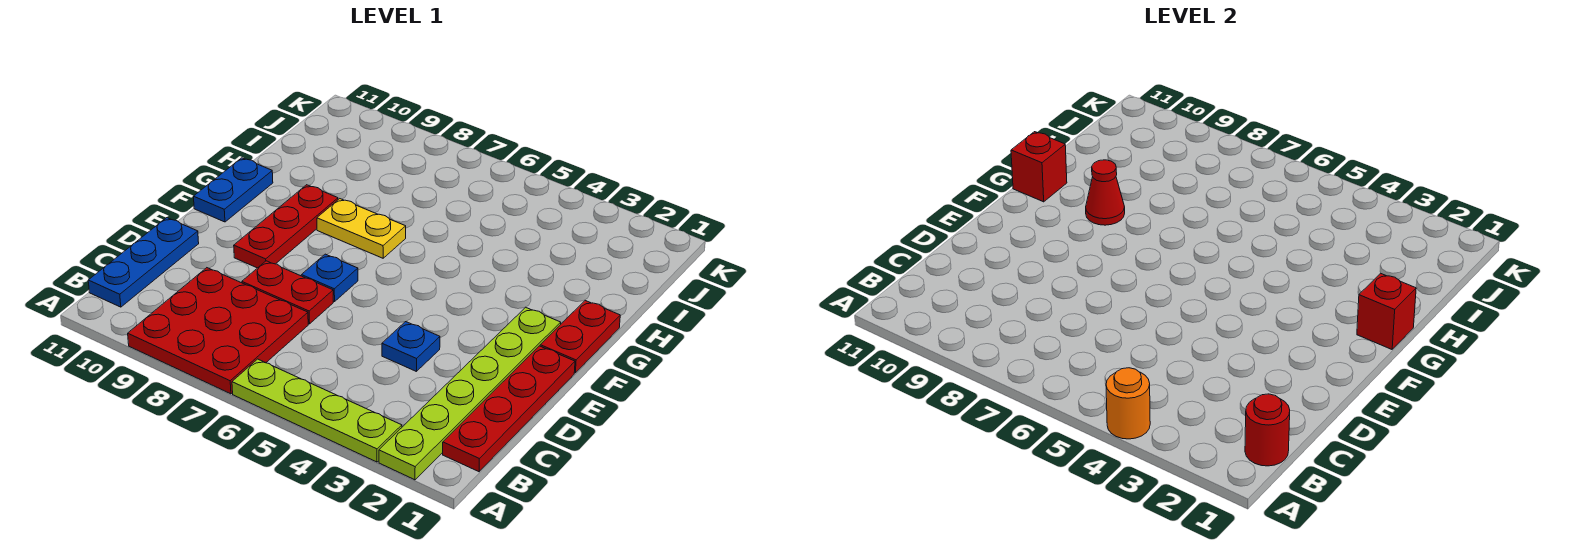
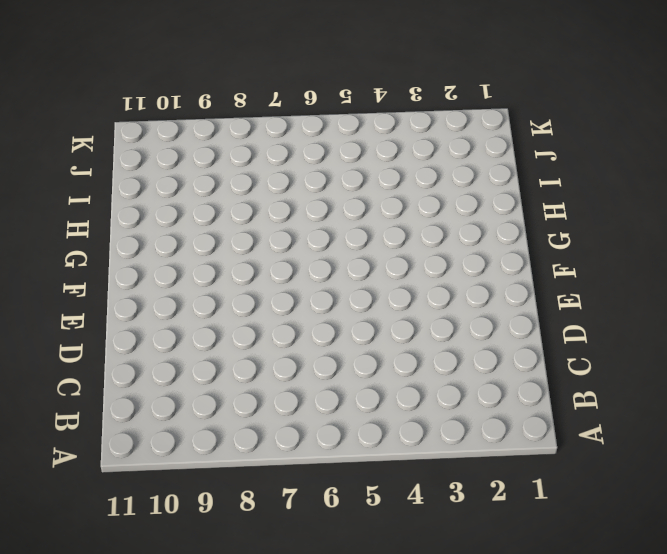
none -> lime plate A2:F2 level 1
none -> lime plate A3:A6 level 1
none -> red plate A7:C9 level 1

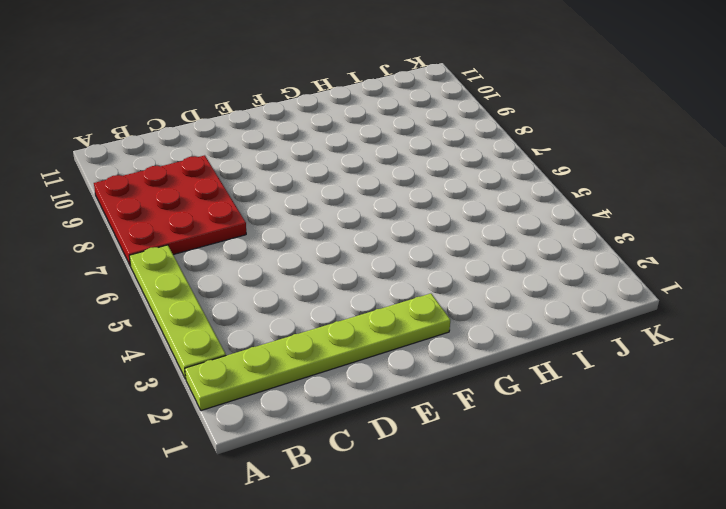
none -> red plate B1:E1 level 1
none -> blue plate B11:D11 level 1
none -> blue plate D4 level 1

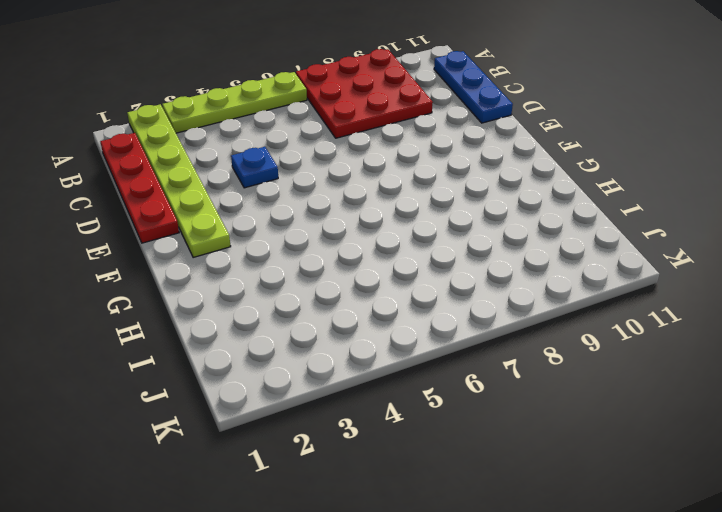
none -> red plate D7:D8 level 1
none -> blue plate E7 level 1
none -> red plate E9:G9 level 1

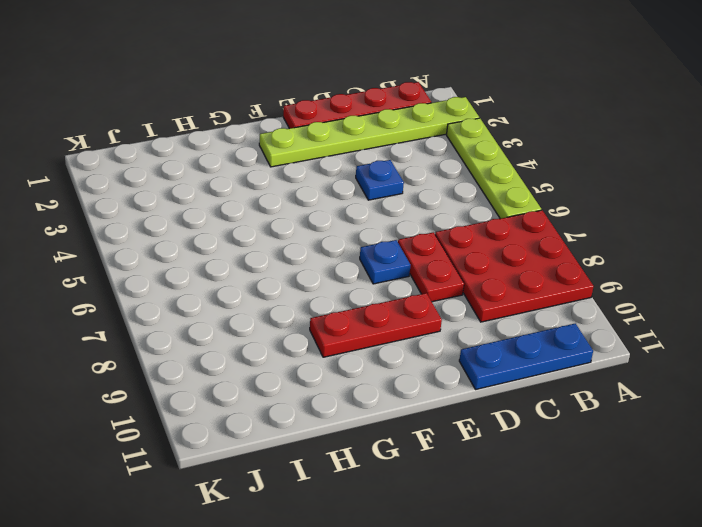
none -> red plate F1:G1 level 1
none -> blue plate F11:G11 level 1
none -> yellow plate G7:G8 level 1

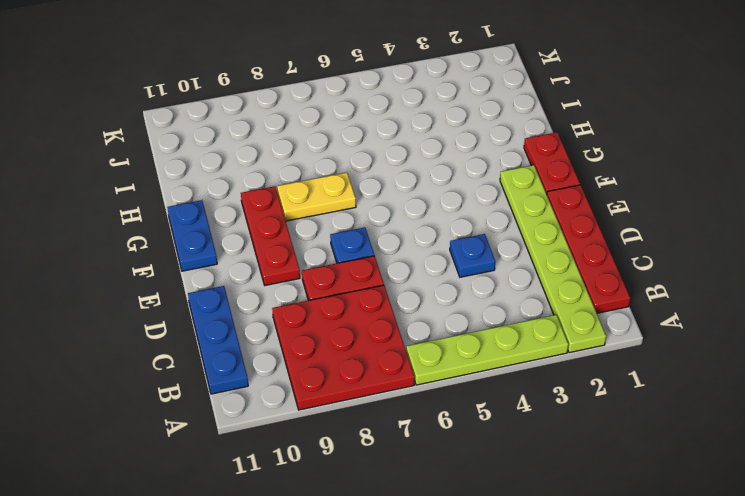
none -> orange round brick A4 level 2
none -> red round brick B1 level 2
none -> red brick G1 level 2

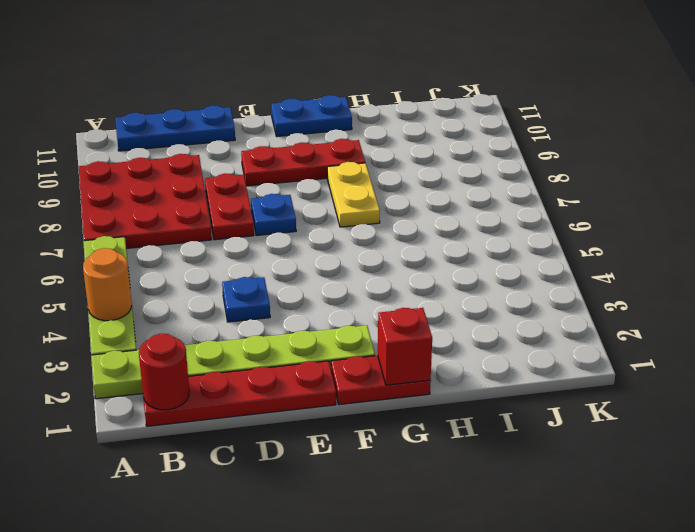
none -> red cone G9 level 2
none -> red brick G11 level 2

